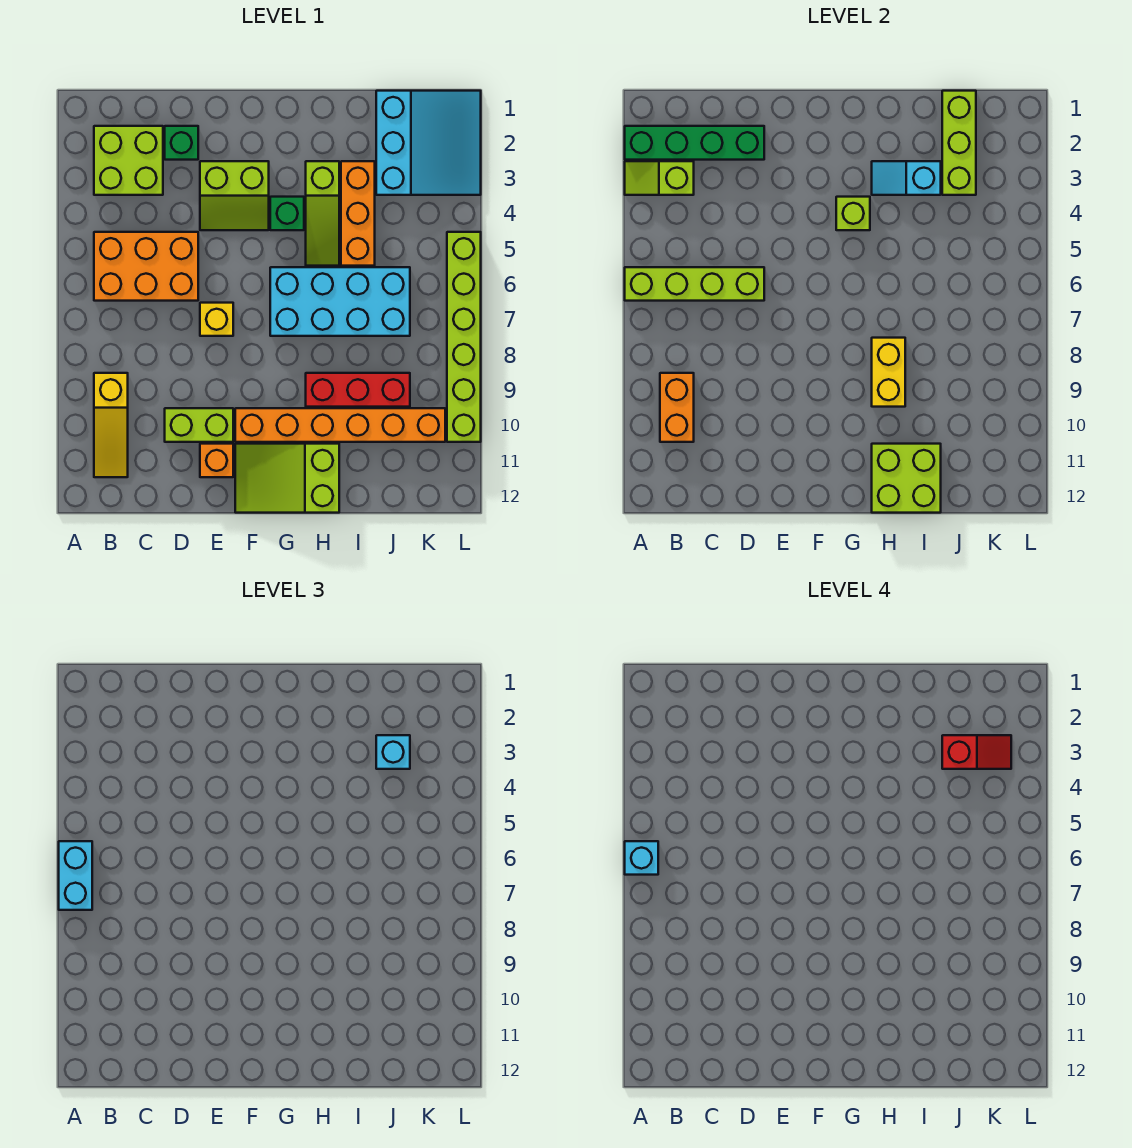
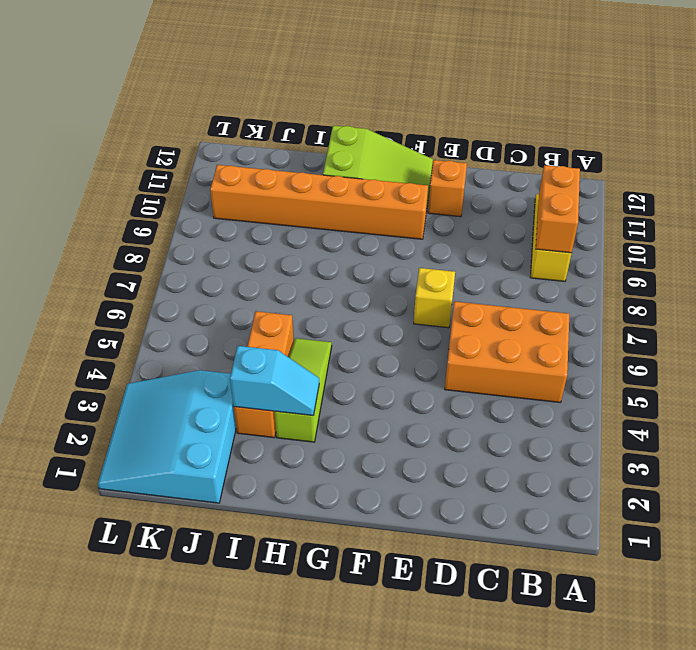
none -> lime brick B2:C3 level 1
none -> green brick D2 level 1
none -> lime brick D10:E10 level 1
none -> lime slope E3:F4 level 1 top 3

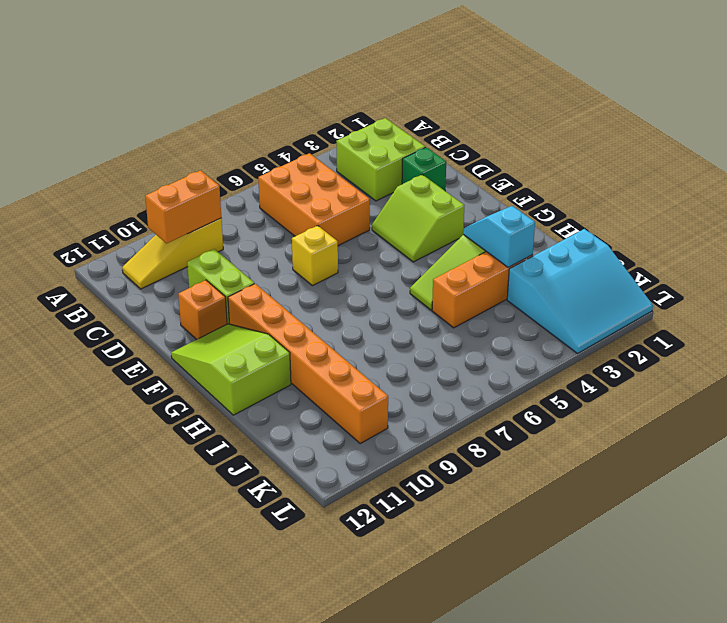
none -> green brick G4 level 1
none -> cyan brick G6:J7 level 1
none -> red brick H9:J9 level 1
none -> lime brick L5:L10 level 1

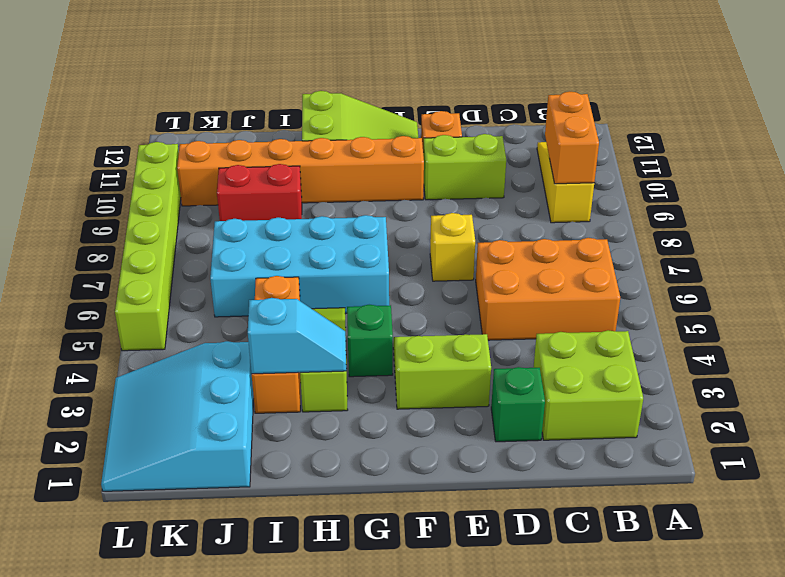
red brick I9:J9 level 1 -> red brick H9:J9 level 1
none -> green brick A2:D2 level 2
none -> lime slope A3:B3 level 2 top B
none -> lime brick A6:D6 level 2
none -> lime brick G4 level 2

